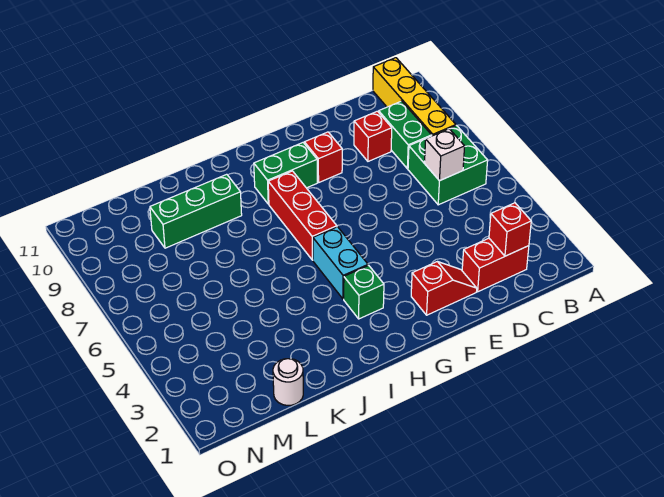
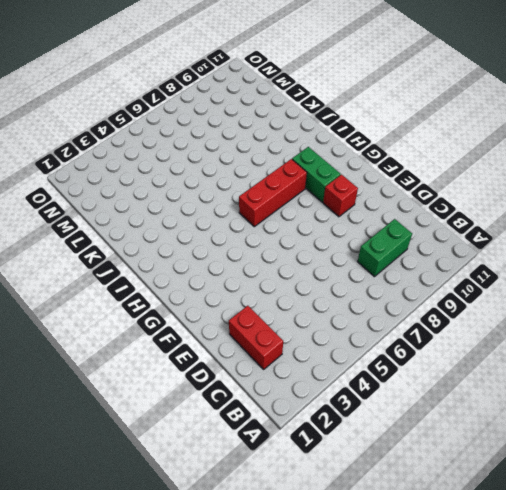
none -> green brick B6:C7 level 1
none -> yellow brick B8:B11 level 1
none -> red brick D9 level 1

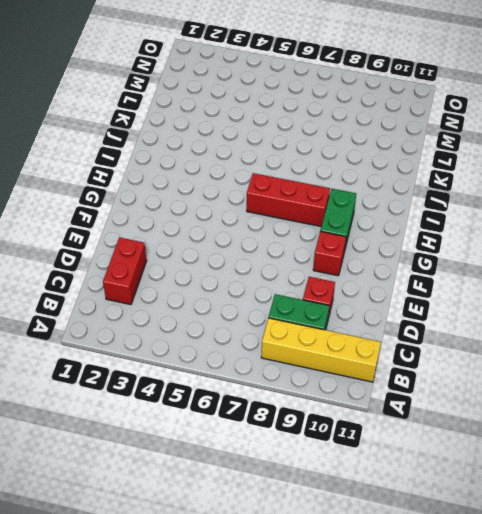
none -> green brick B6:C7 level 1
none -> red slope E2:F2 level 1 top F
none -> green brick H3 level 1

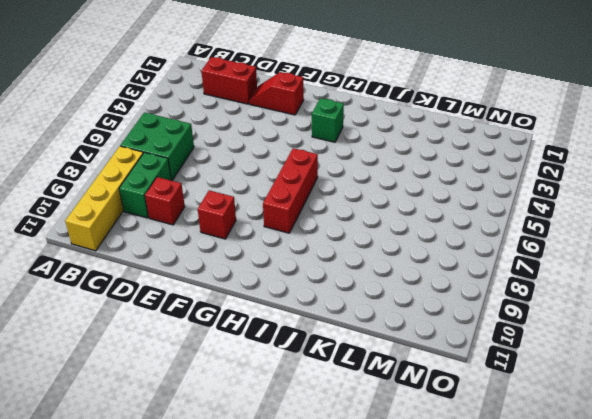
none -> green brick G9:H9 level 1
none -> cyan brick H4:H5 level 1
none -> green brick J9:L9 level 1

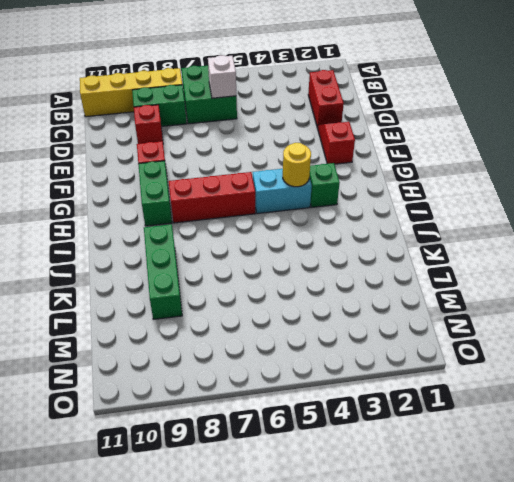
yellow round brick H4 level 2 -> none
none -> white round brick L1 level 1
none -> red brick C2 level 2

